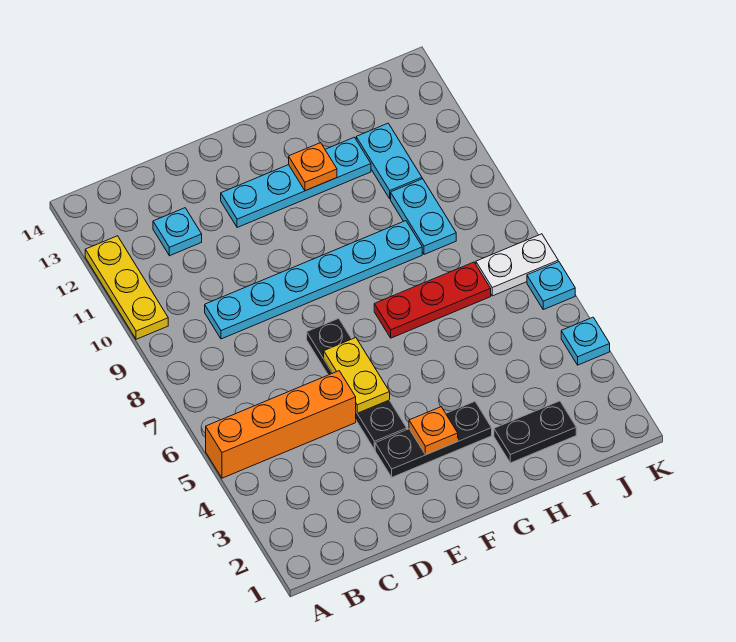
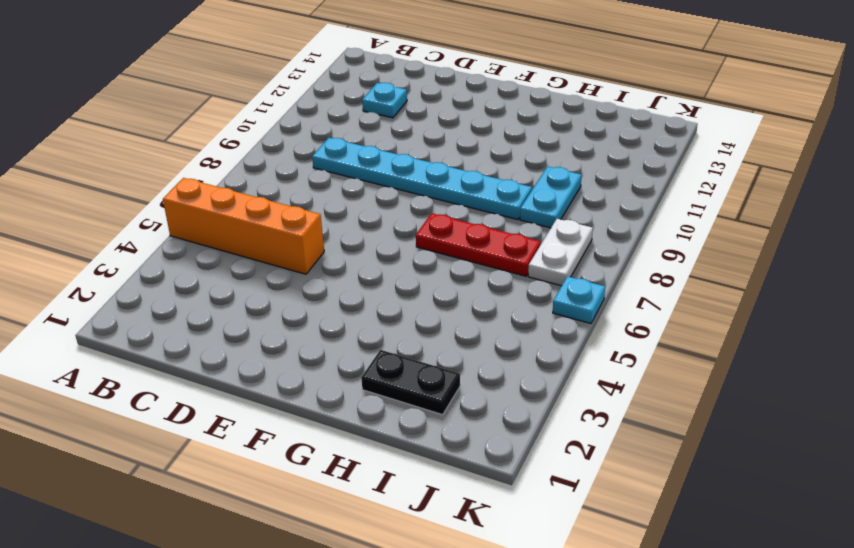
white plate J7:J8 level 1 -> white plate J7:K7 level 1
none -> yellow plate A10:A12 level 1
none -> black plate E3:G3 level 1
none -> black plate E4:E7 level 1

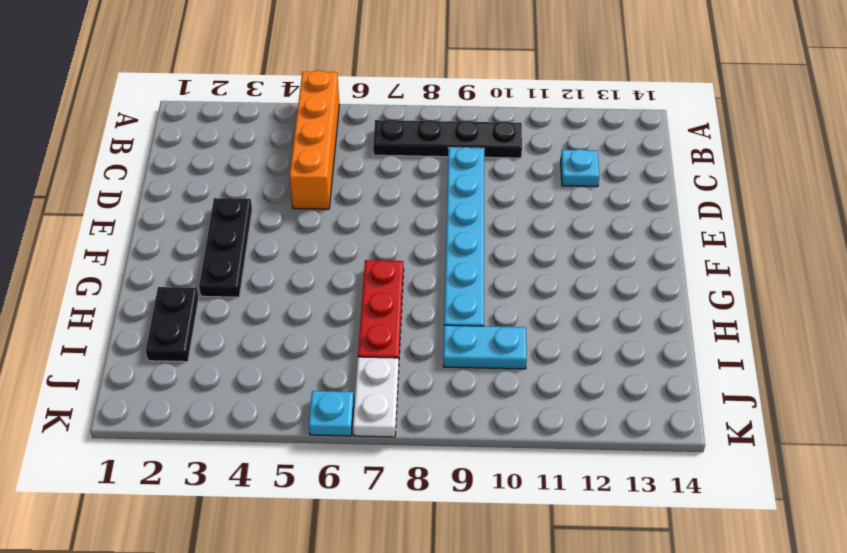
black plate B7:B10 level 1 -> black plate E4:E7 level 1
none -> yellow plate A10:A12 level 1
none -> cyan plate E12:H12 level 1
none -> cyan plate I11:I12 level 1

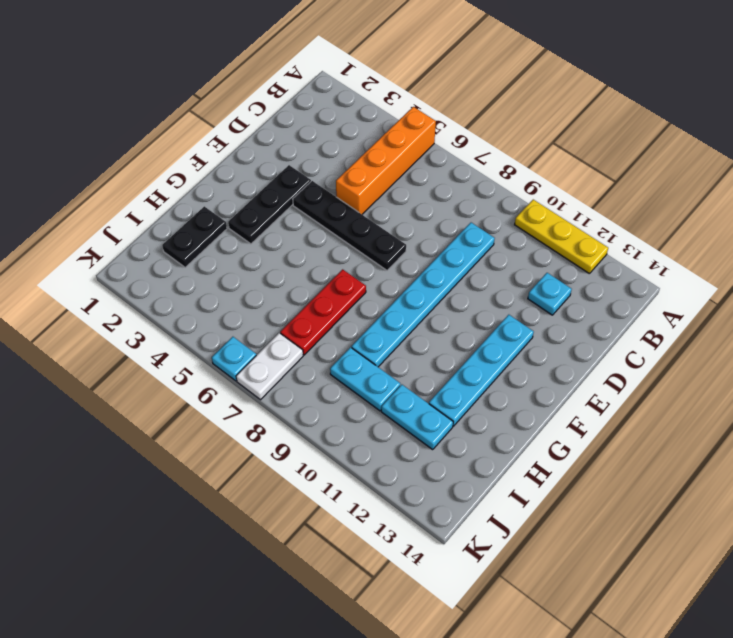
none -> cyan plate K4 level 1
none -> yellow plate E5:E6 level 2
none -> orange plate F3 level 2

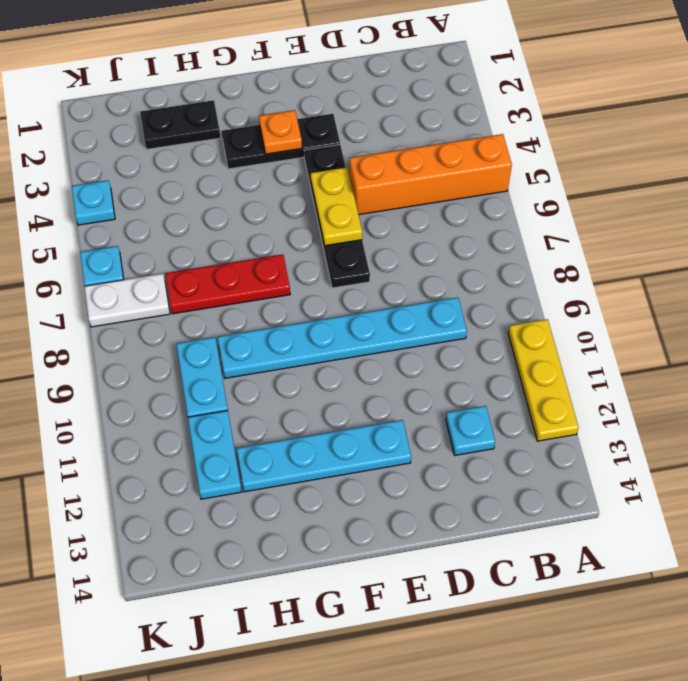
none -> orange plate G12 level 2

